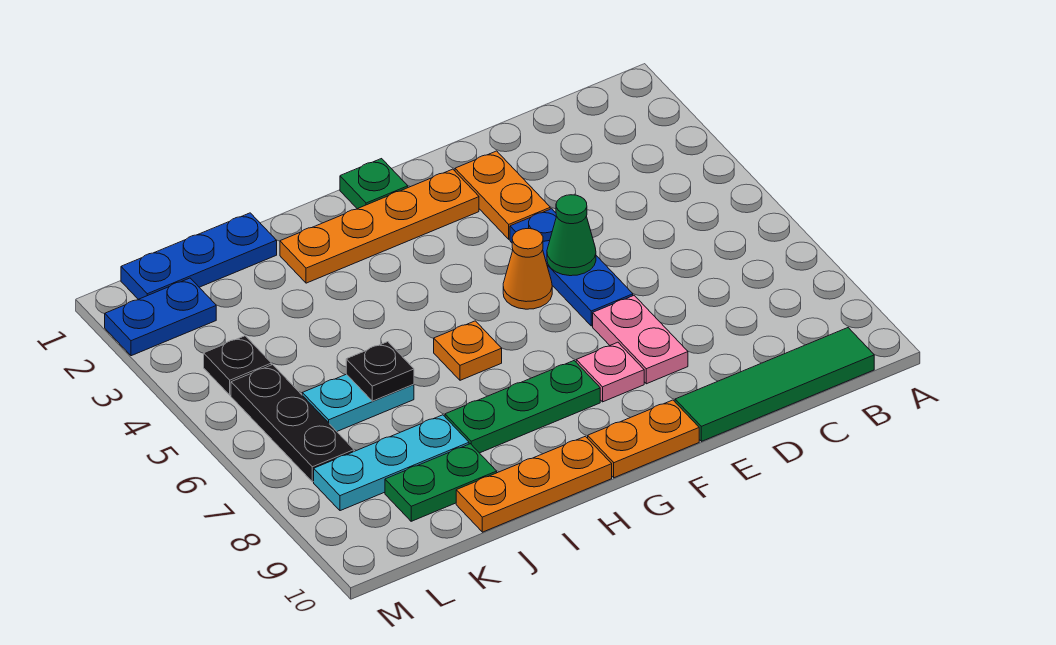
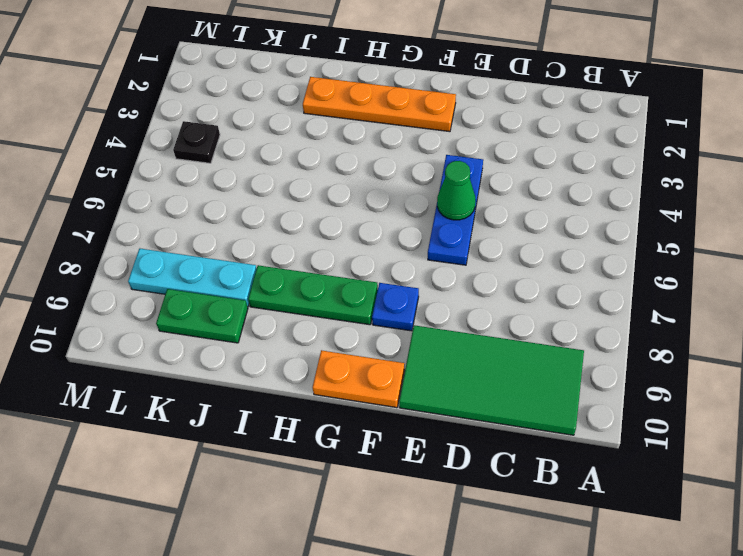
green tile B9:E10 level 1 -> green tile B10:E10 level 1
blue plate F8 level 1 -> pink plate F8 level 1
none -> orange plate E2:E3 level 1
none -> pink plate E7:E8 level 1
none -> orange cone F5 level 1

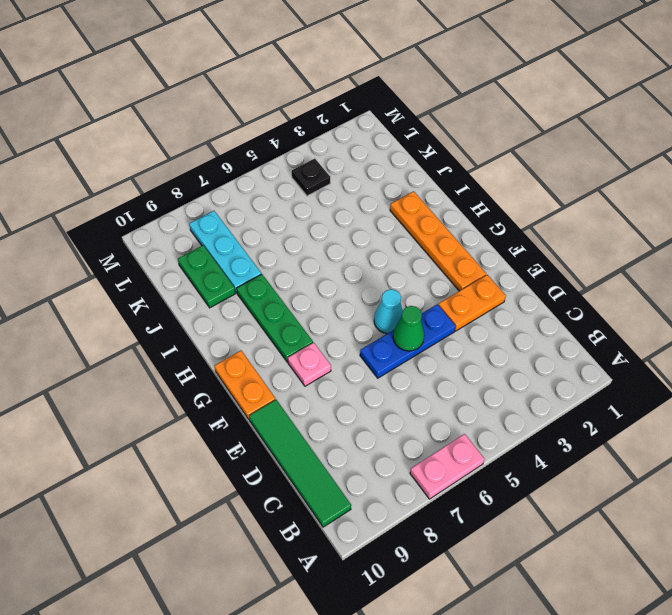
pink plate A6:A7 level 1 -> pink plate E7:E8 level 1
cyan cone F5 level 1 -> orange cone F5 level 1
none -> green plate G1 level 1
none -> orange plate H6 level 1
none -> orange plate H10:J10 level 1

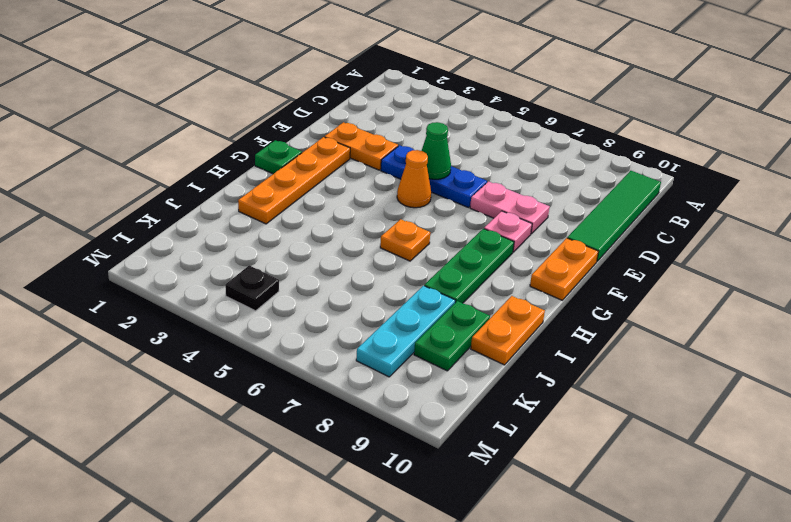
orange plate I10:J10 level 1 -> orange plate H10:J10 level 1
none -> blue plate J1:L1 level 1
none -> cyan plate J6:K6 level 1
none -> blue plate L2:M2 level 1

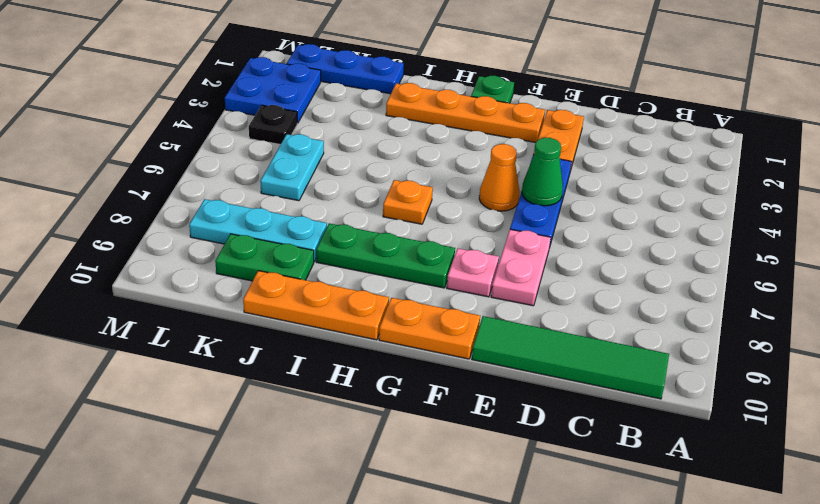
cyan plate K5:K6 level 1 -> cyan plate J6:K6 level 1
blue plate L2:M3 level 1 -> blue plate L2:M2 level 1
none -> black plate L5:L7 level 1
none -> black plate J6 level 2

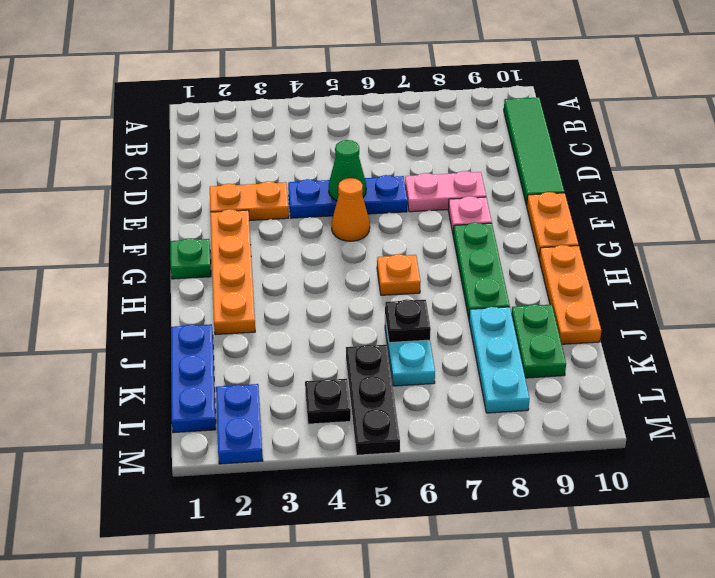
black plate K5:M5 level 1 -> black plate L5:L7 level 1

